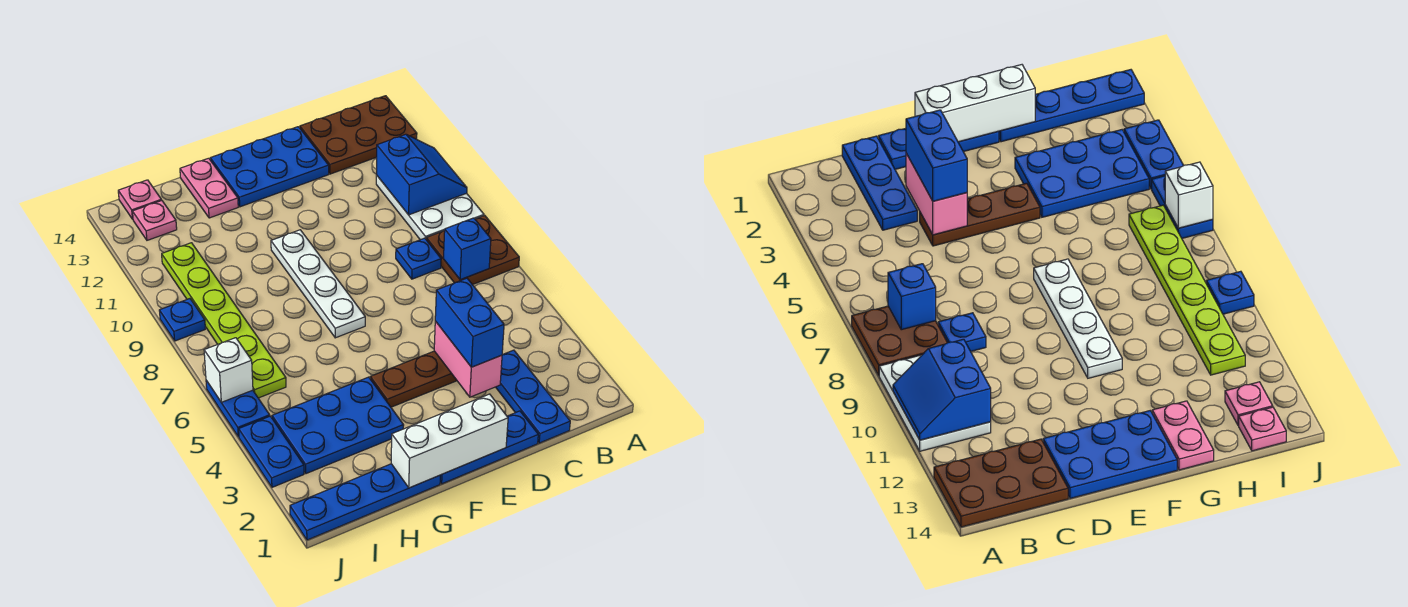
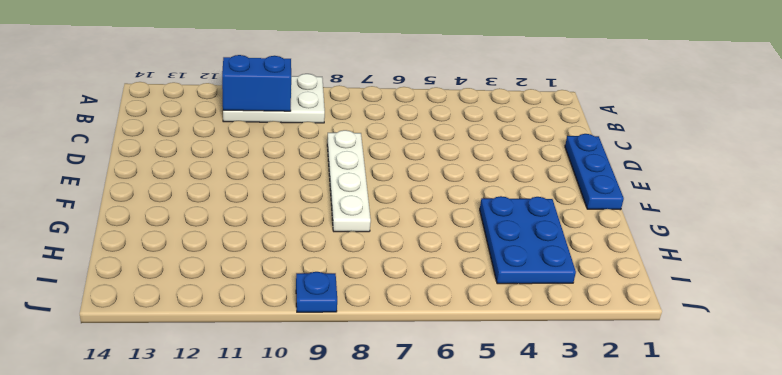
white plate D8:G8 level 1 -> white plate F7:F10 level 1
none -> brown plate A7:B8 level 1
none -> brown plate A13:C14 level 1
none -> blue plate C1:C3 level 1

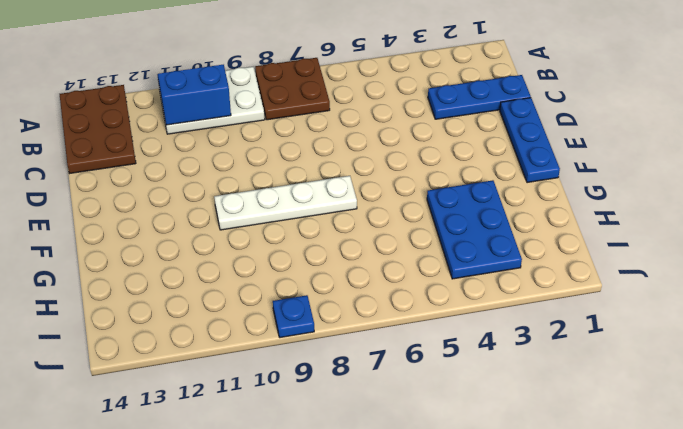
none -> blue plate C8 level 1
none -> brown plate D4:F4 level 1
none -> blue plate D13:F14 level 1

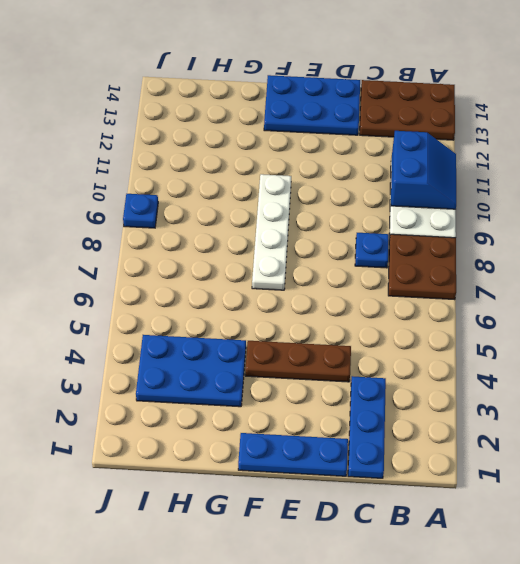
none -> blue plate G1:J1 level 1
none -> pink plate G13:G14 level 1
none -> lime plate I6:I11 level 1

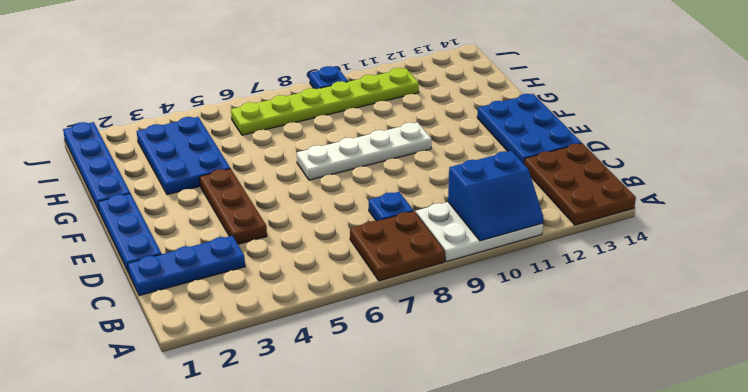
none -> pink plate G13:G14 level 1
none -> pink plate I13 level 1
none -> pink plate I14 level 1

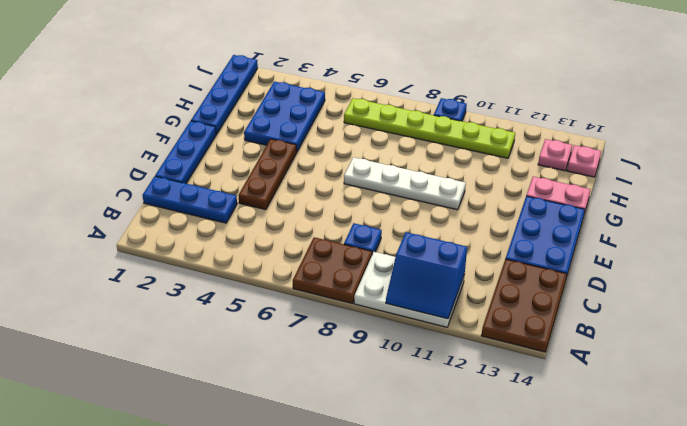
none -> blue plate J3:J4 level 1
none -> blue plate J5:J6 level 1
none -> blue brick B7 level 2

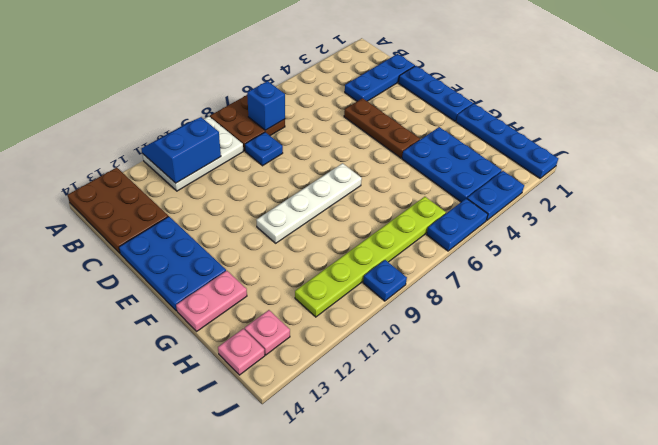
none -> pink brick D3:D4 level 2
none -> white brick E1:G1 level 2
none -> white brick J6 level 2

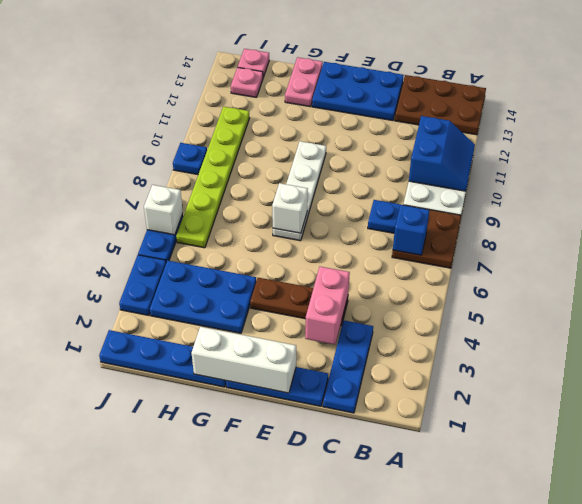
white brick F7 level 2 -> none
none -> blue brick D3:D4 level 3

